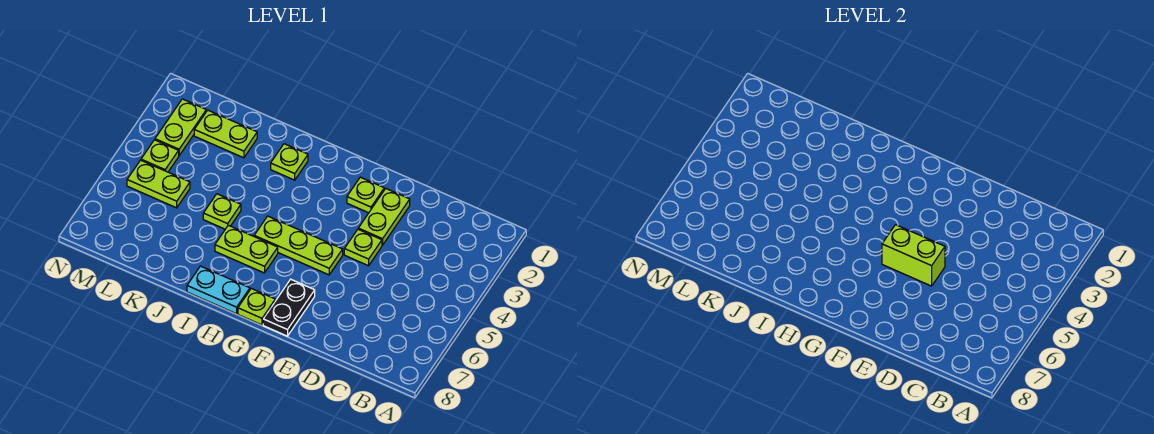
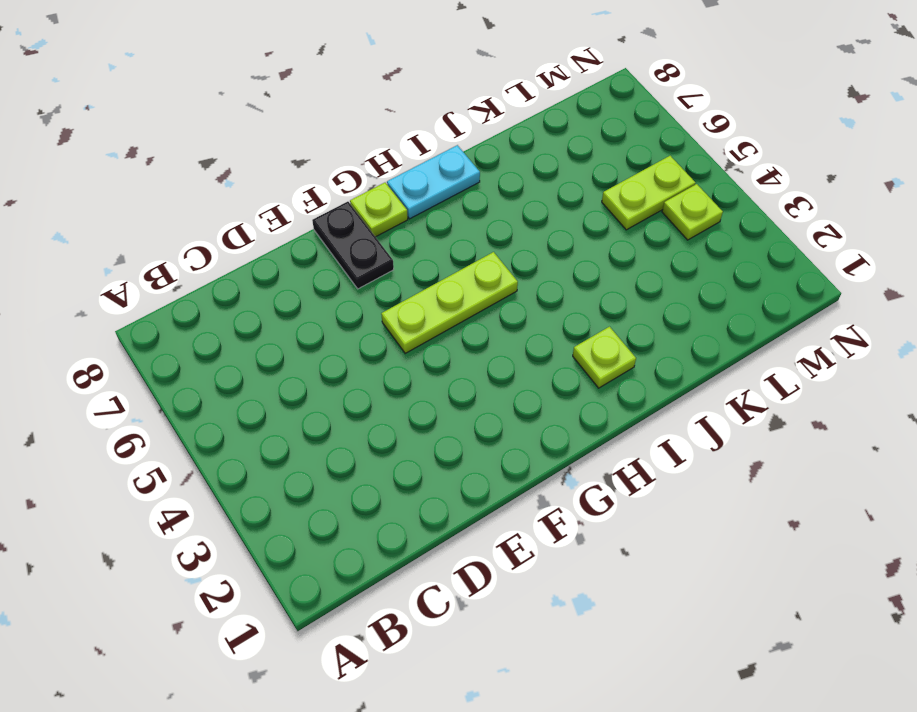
none -> lime plate E2:E3 level 1
none -> lime plate E4 level 1
none -> lime plate F2 level 1

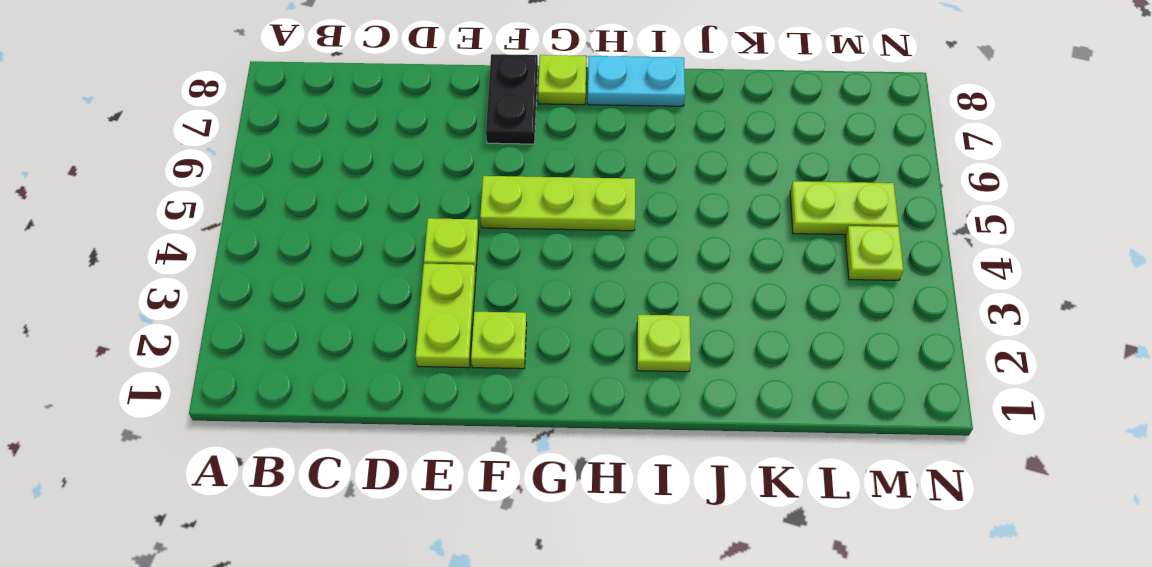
none -> lime plate H6:I6 level 1
none -> lime plate J5 level 1
none -> lime plate K2:L2 level 1

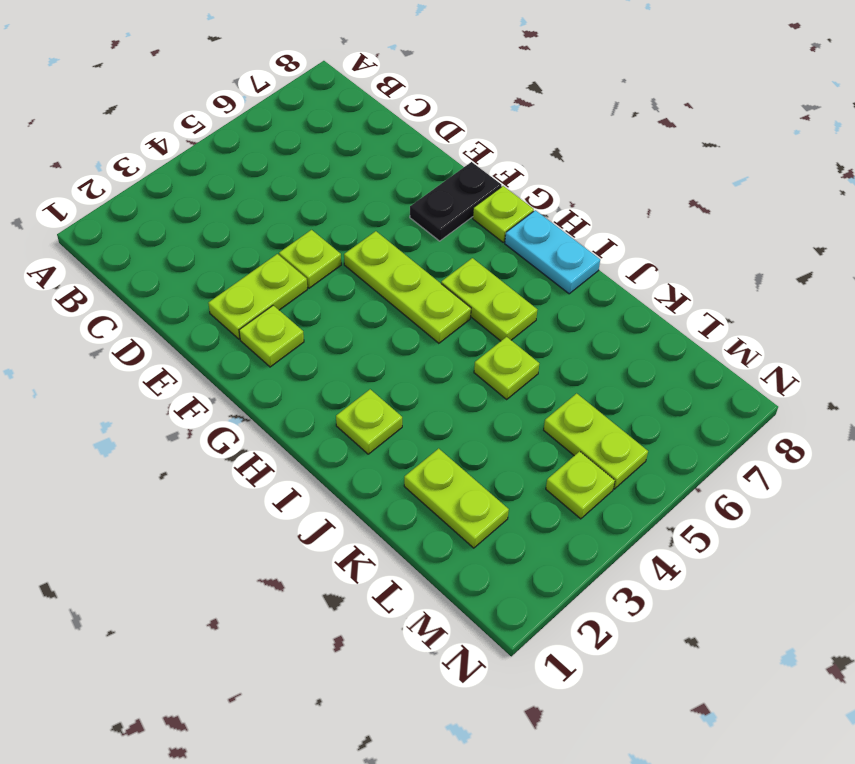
none -> lime plate M2:M3 level 1
none -> lime brick E5:F5 level 2

